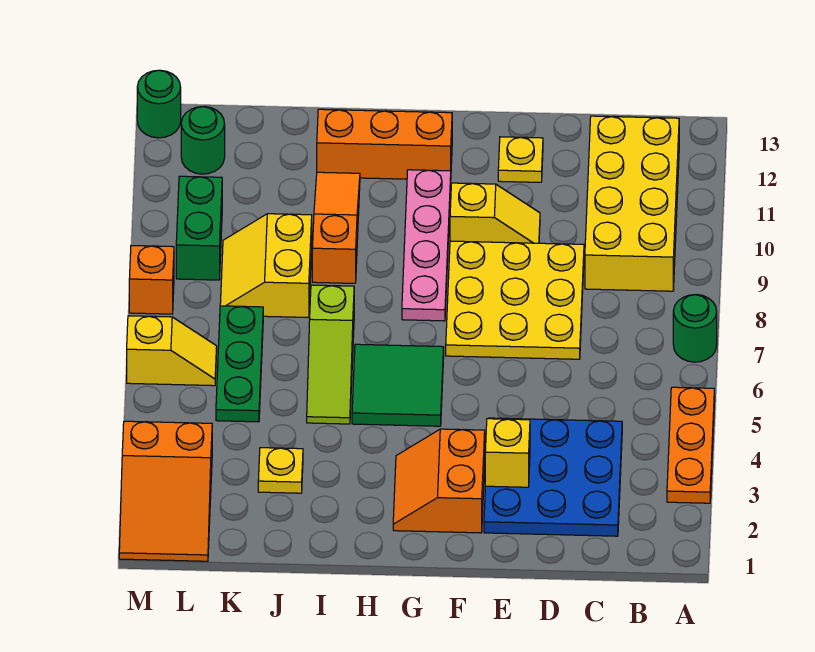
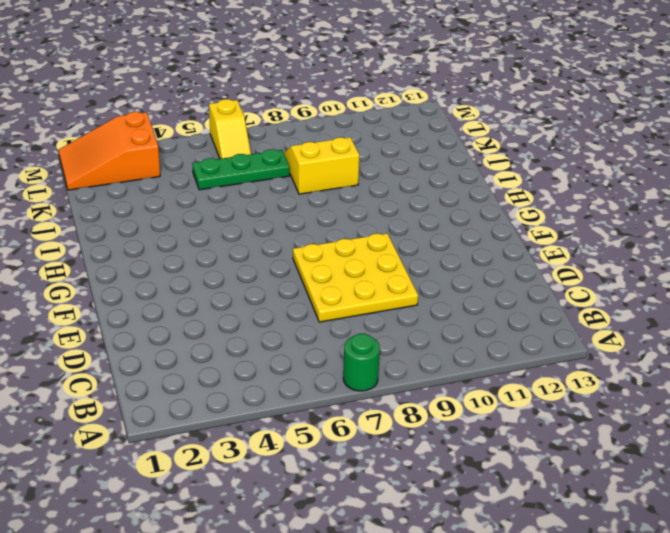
none -> orange plate A3:A5 level 1
none -> yellow brick B9:C12 level 1
none -> blue plate C2:E4 level 1

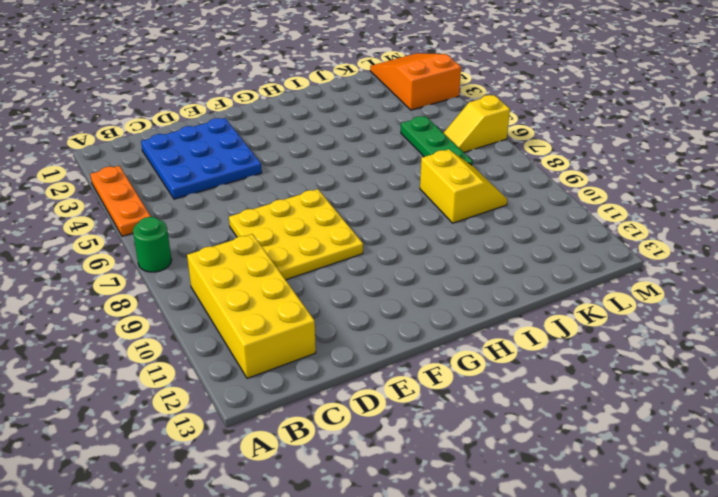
none -> yellow slope E10:F10 level 1 top F
none -> yellow plate E12 level 1
none -> orange slope F2:G3 level 1 top F

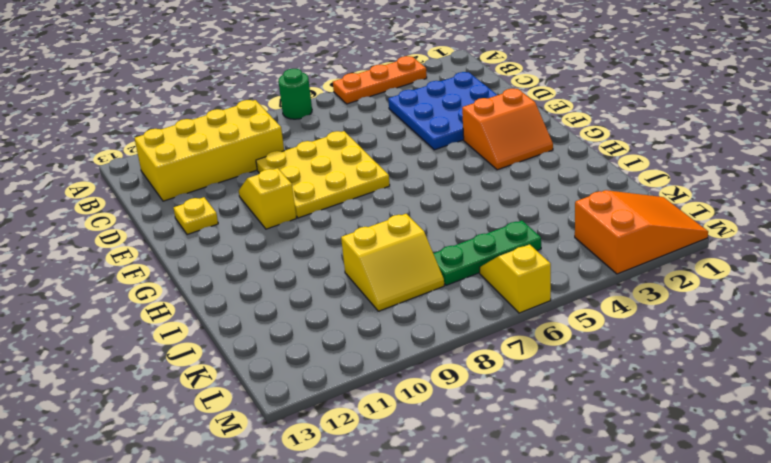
none -> green tile G5:H6 level 1
none -> pink plate G8:G11 level 1
none -> orange brick G12:I12 level 1

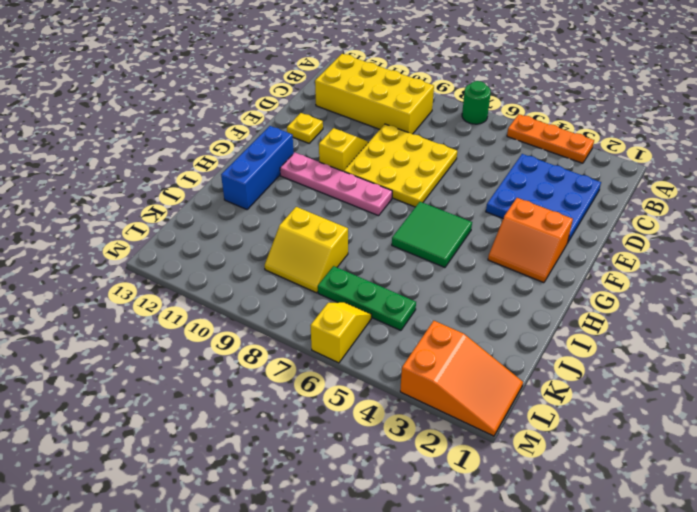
blue brick G12:I12 level 1 -> orange brick G12:I12 level 1
none -> lime slope I5:I7 level 1 top 7
none -> orange slope I9:I11 level 1 top 9
none -> yellow plate J3 level 1

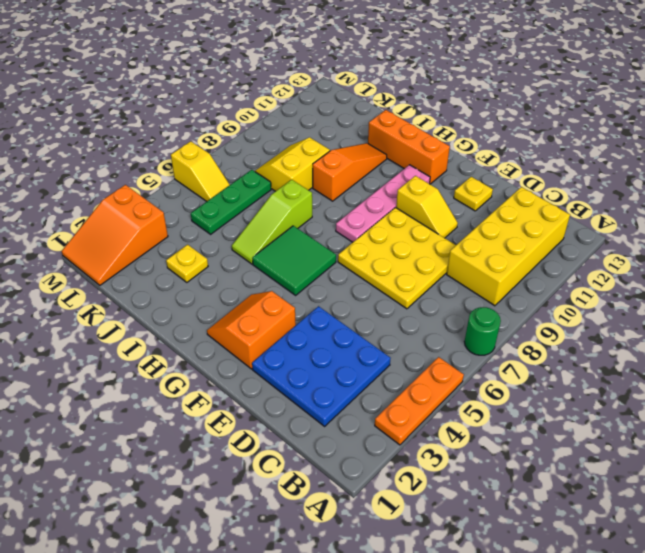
none -> green brick L9:L10 level 1
none -> green round brick L12 level 1
none -> orange brick M8 level 1

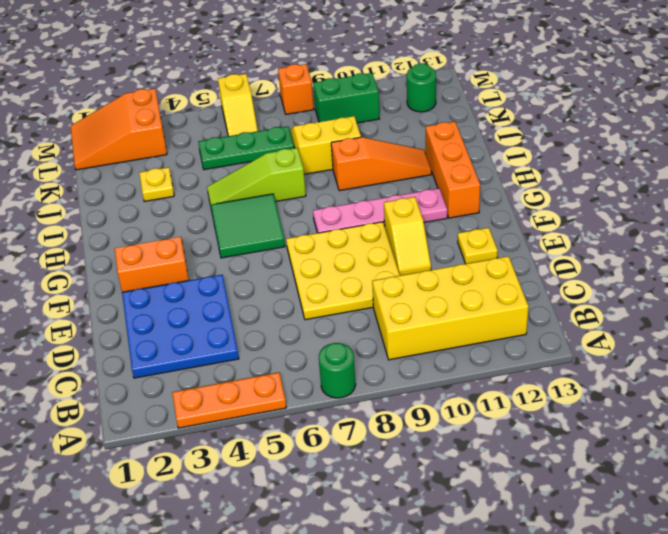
none -> green round brick M13 level 1
none -> yellow brick E3 level 2

